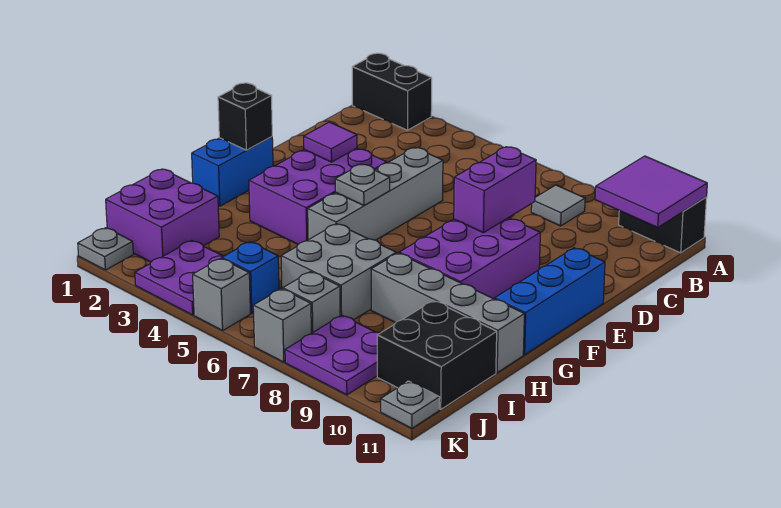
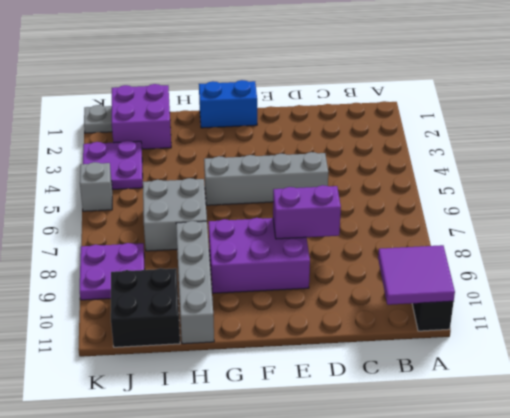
none -> black brick A1:A2 level 1
none -> grey tile B8 level 1
none -> purple brick E3:G4 level 1

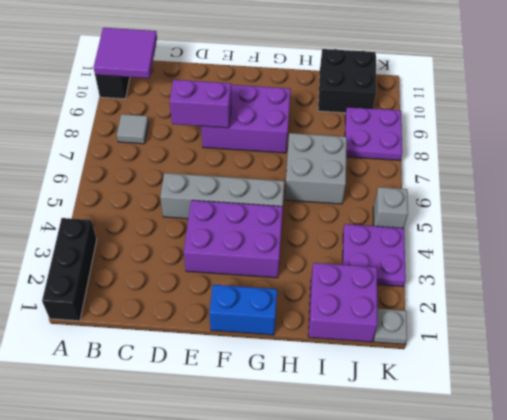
black brick A1:A3 level 1 -> black brick A1:A2 level 1
none -> blue brick E11:G11 level 1
none -> grey brick H8:H11 level 1
none -> blue brick J5 level 1

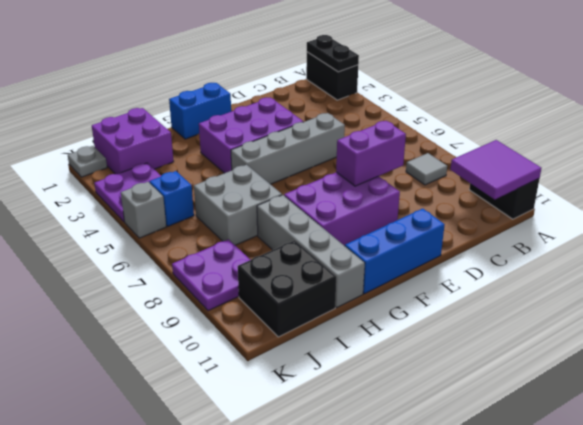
black plate A1:A2 level 2 -> none
none -> grey brick J7 level 1
none -> grey brick K7 level 1
none -> grey plate K11 level 1

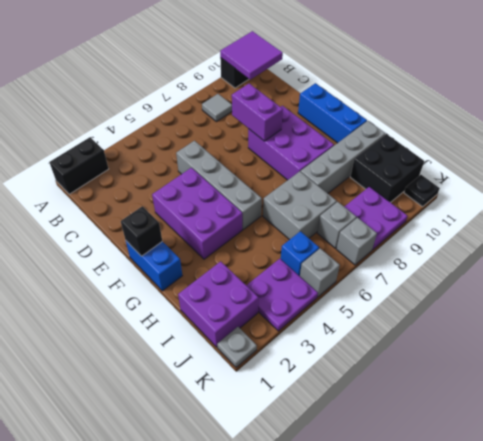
black plate K11 level 1 -> grey plate K11 level 1
none -> purple tile E3 level 2
none -> grey plate F5 level 2

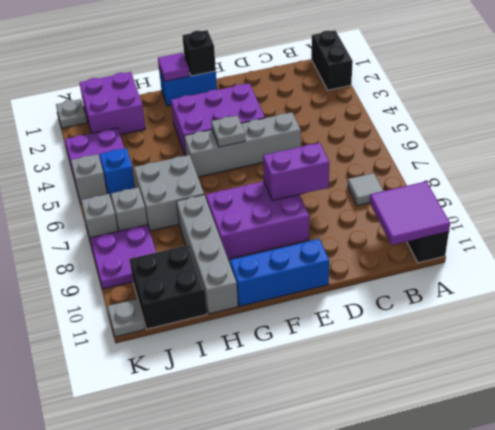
purple tile G1 level 2 -> purple tile E3 level 2

